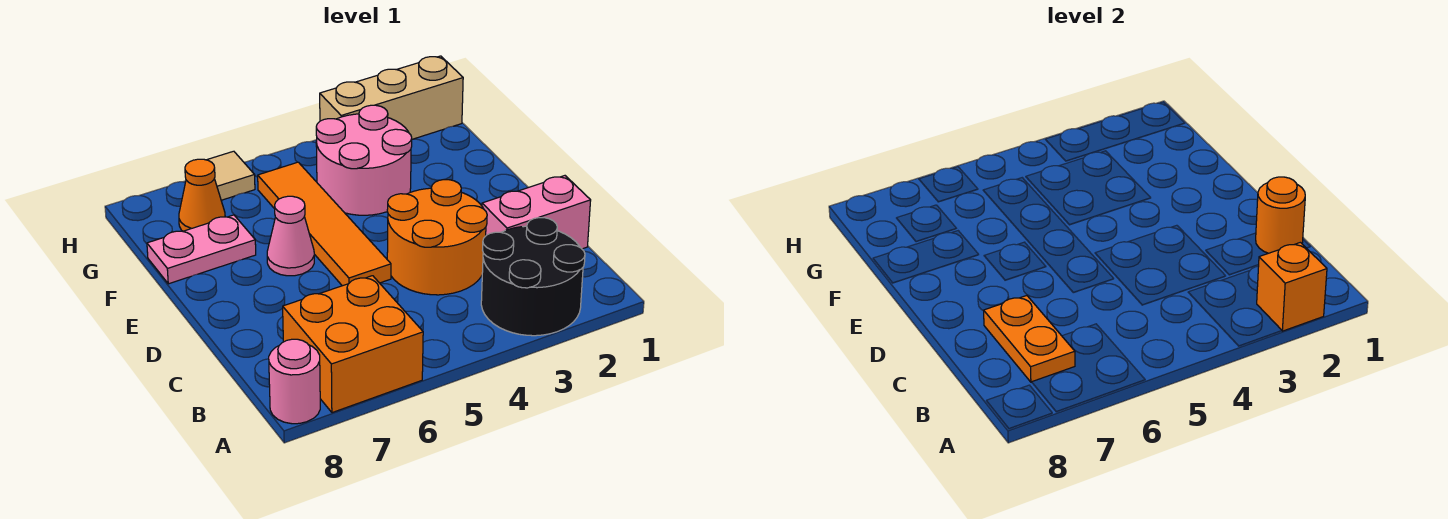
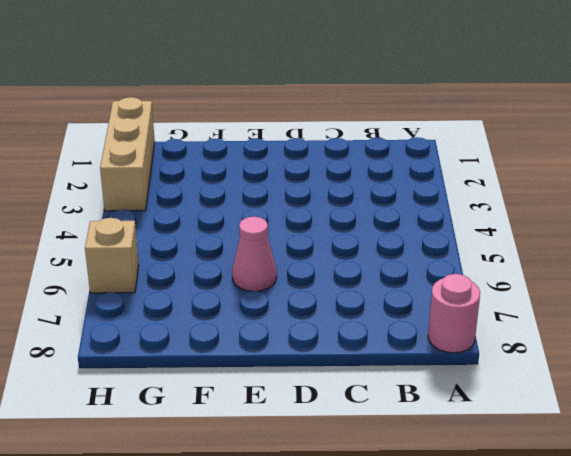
tan brick H6 level 1 -> tan tile H6 level 1
none -> black round brick A2:B3 level 1
none -> orange brick A6:B7 level 1
none -> pink brick C1:C2 level 1

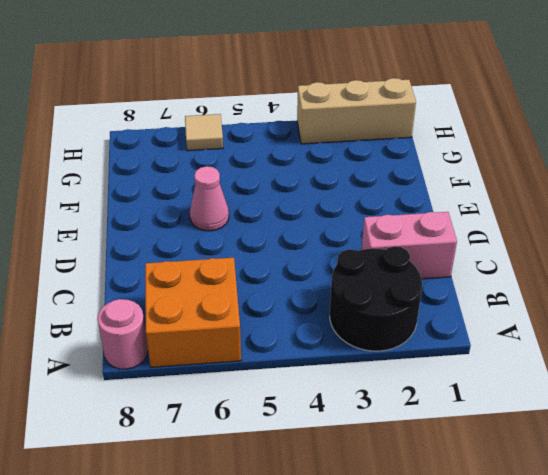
none -> orange round brick C3:D4 level 1
none -> orange tile D5:G5 level 1
none -> pink round brick F3:G4 level 1

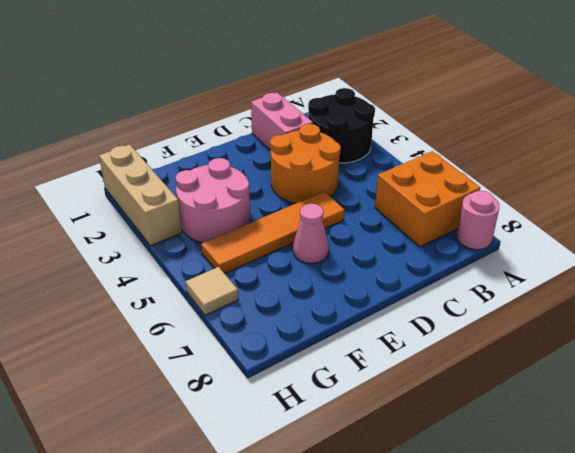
none -> pink plate F7:F8 level 1
none -> orange cone G7 level 1
none -> orange brick A2 level 2

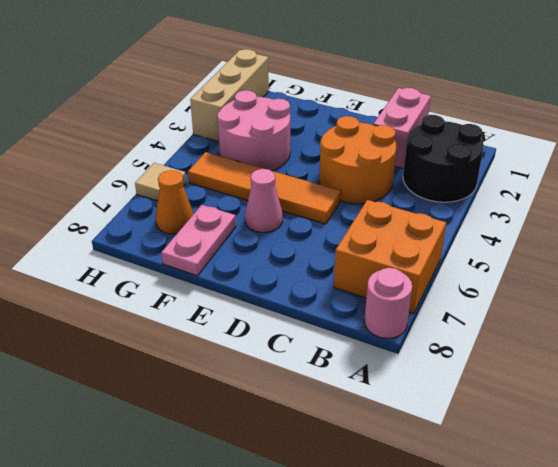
none -> orange brick A2 level 2
none -> orange plate B7:C7 level 2
none -> orange round brick C1 level 2

